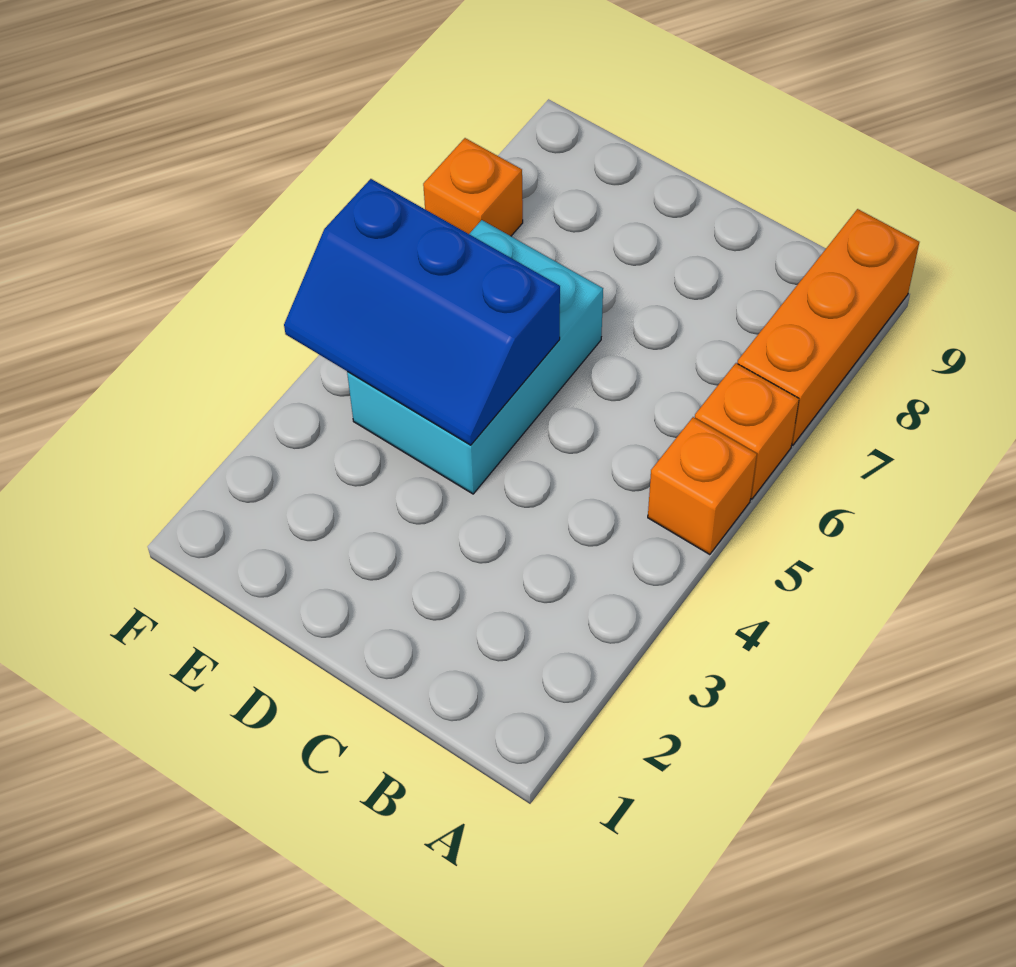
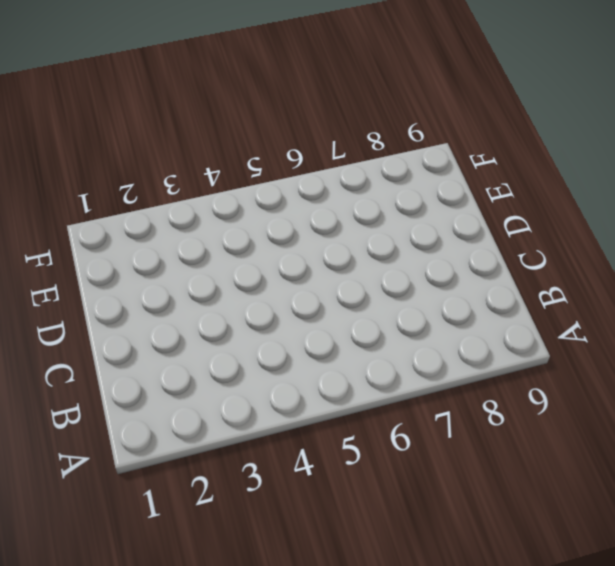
none -> orange brick A5 level 1
none -> orange brick A6 level 1

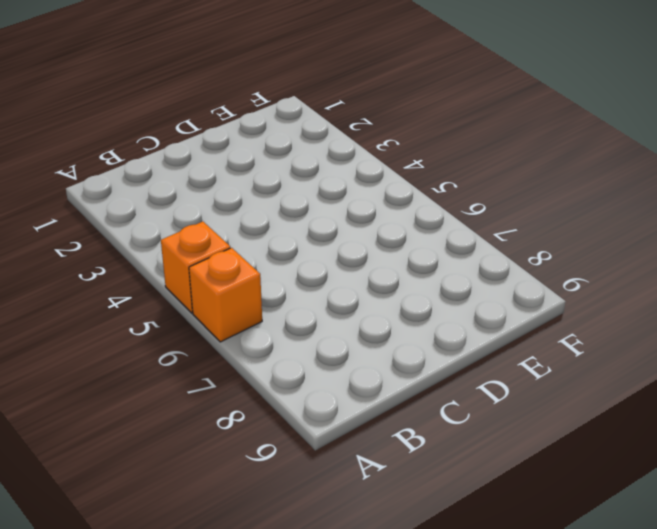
none -> orange brick A7:A9 level 1
none -> cyan brick D4:E6 level 1

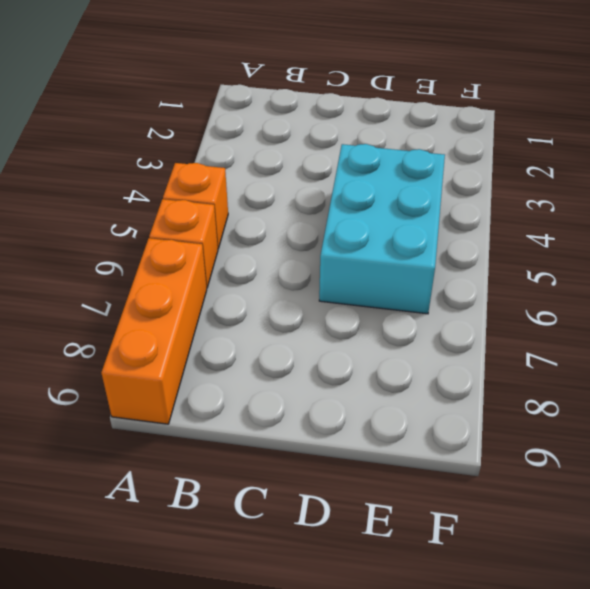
none -> orange brick F7 level 1
none -> blue slope D4:F5 level 2 top 5

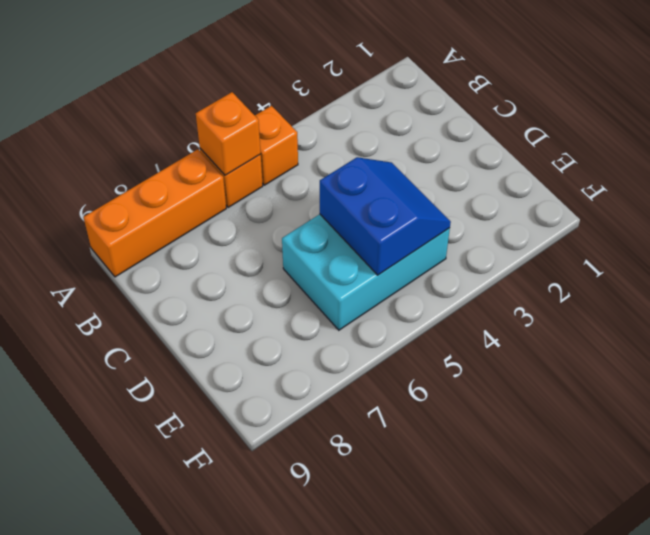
orange brick A6 level 2 -> orange brick F7 level 1
blue slope D4:E5 level 2 top 5 -> blue slope D4:F5 level 2 top 5

